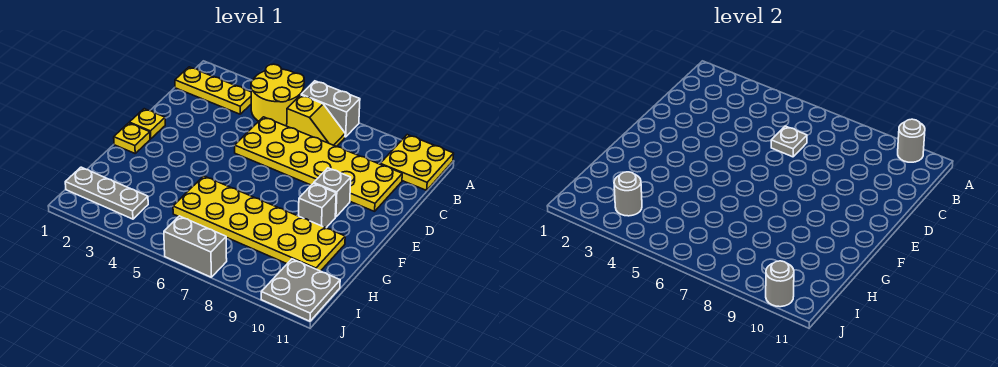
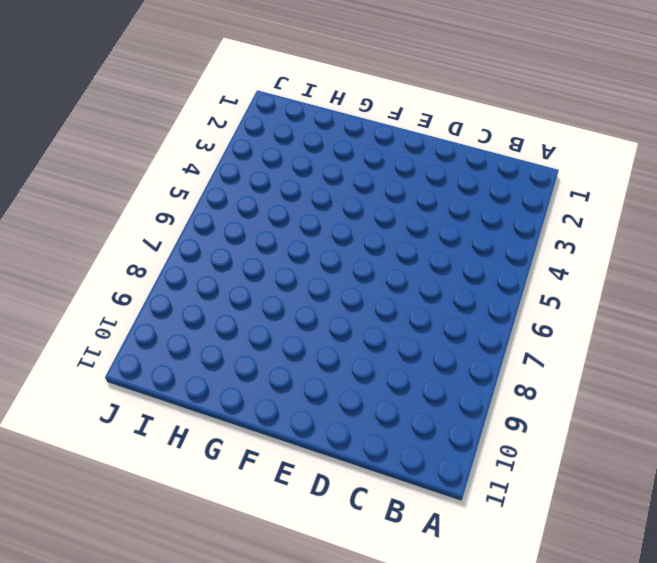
none -> yellow round brick A4:B5 level 1
none -> grey brick A6:A7 level 1
none -> yellow plate A10:B11 level 1

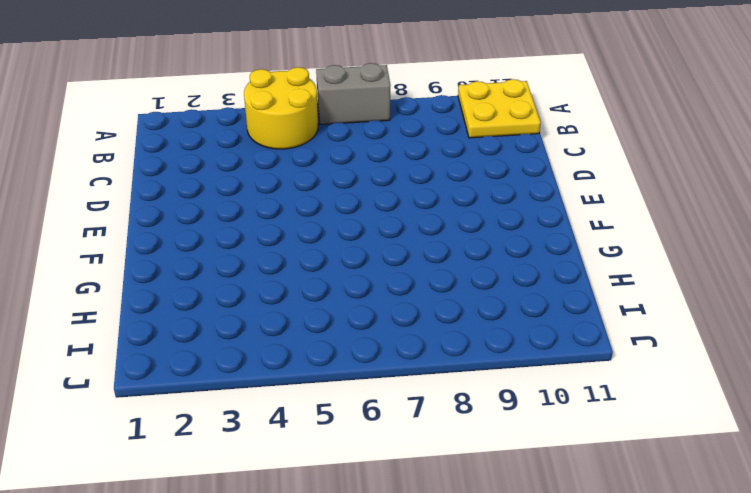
none -> yellow plate B1:B3 level 1
none -> yellow slope B6:B7 level 1 top 6
none -> yellow plate C5:D10 level 1

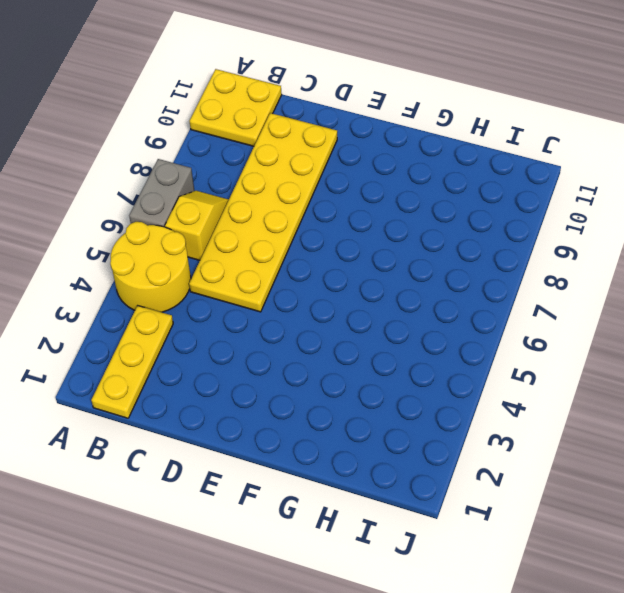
none -> yellow plate E1 level 1
none -> grey brick E9 level 1
none -> yellow plate F1 level 1

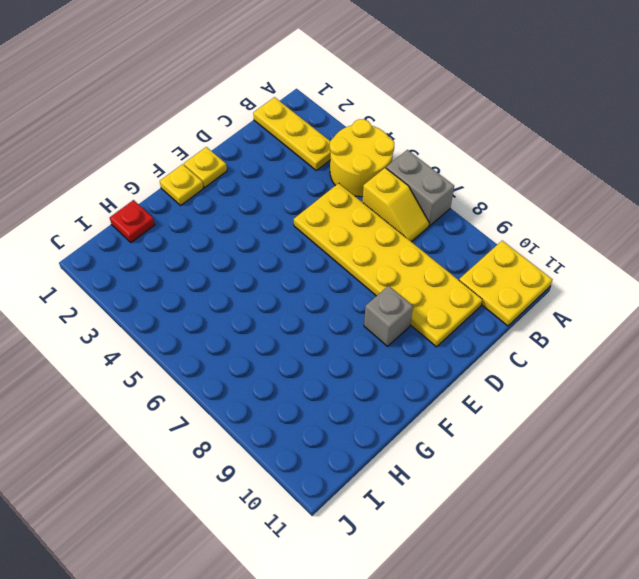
red plate H1 level 1 -> none
none -> grey brick F9 level 1
none -> yellow plate G5:H10 level 1
none -> grey plate I1:I3 level 1

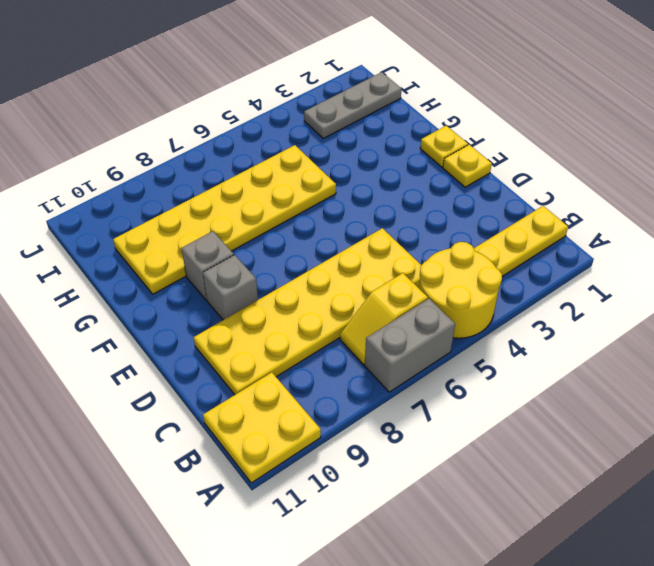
none -> grey plate I10:J11 level 1
none -> grey brick J6:J7 level 1
none -> grey round brick A10 level 2

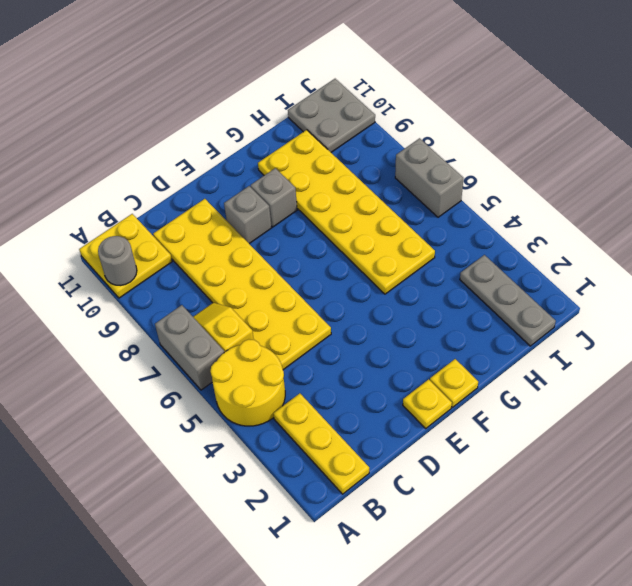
none -> grey plate C6 level 2
none -> grey round brick I3 level 2
none -> grey round brick J10 level 2

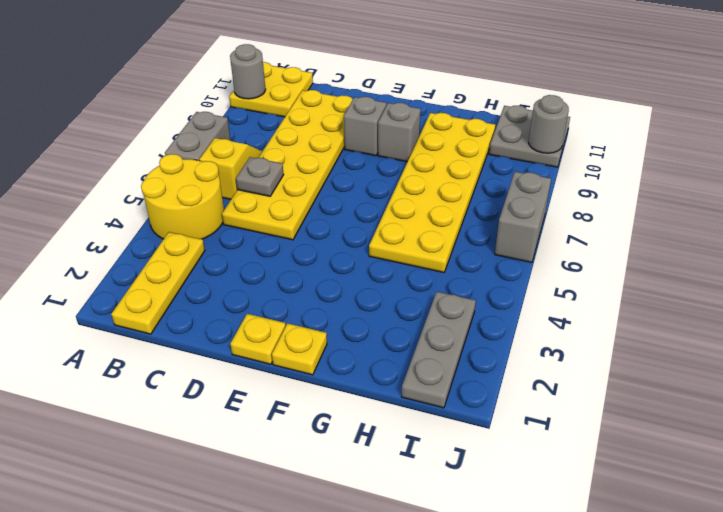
none -> grey round brick I3 level 2

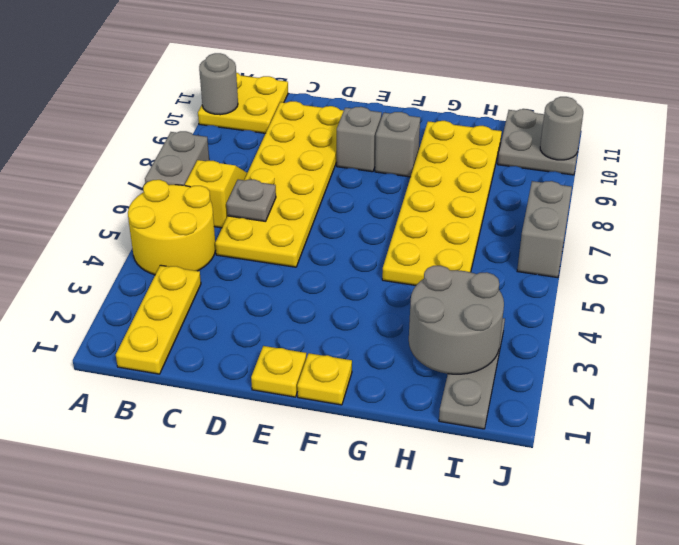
grey round brick H2:I3 level 2 -> grey round brick I3 level 2

